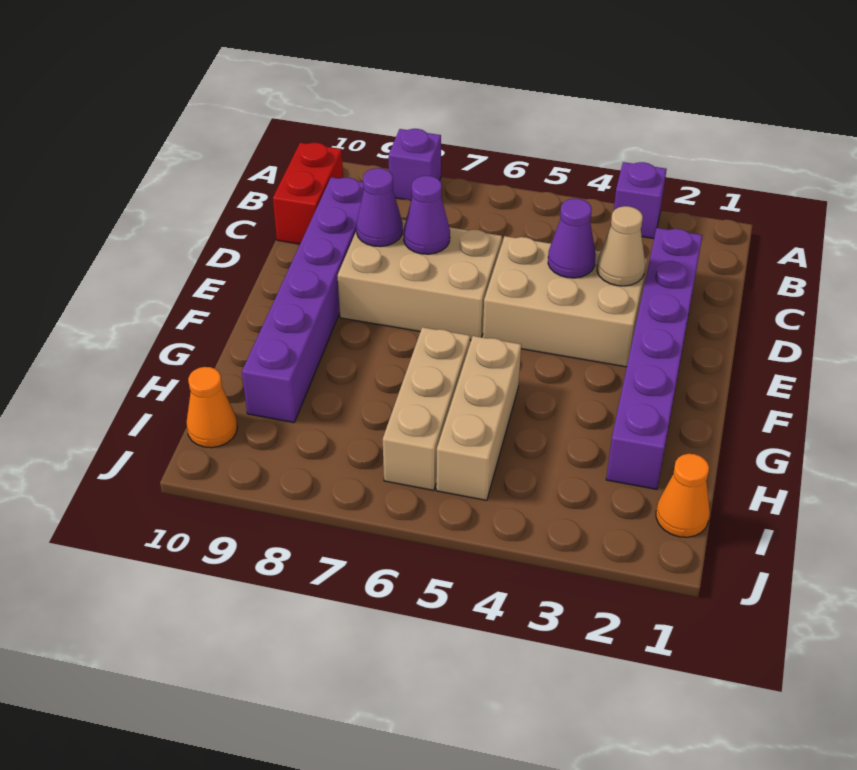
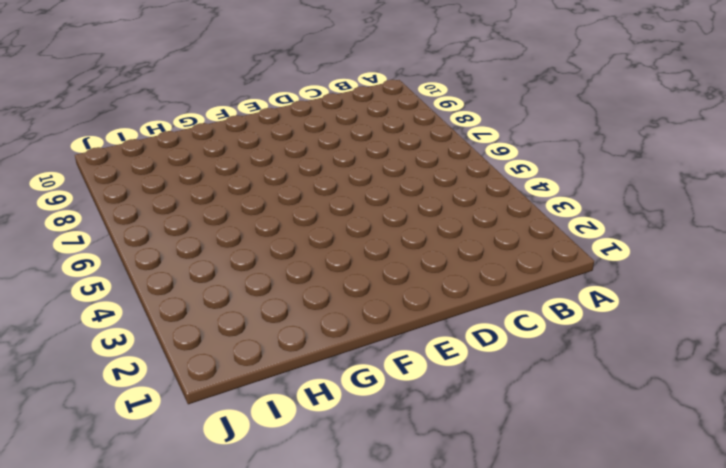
none -> purple brick A3 level 1
none -> purple brick A8 level 1
none -> red brick B10:C10 level 1

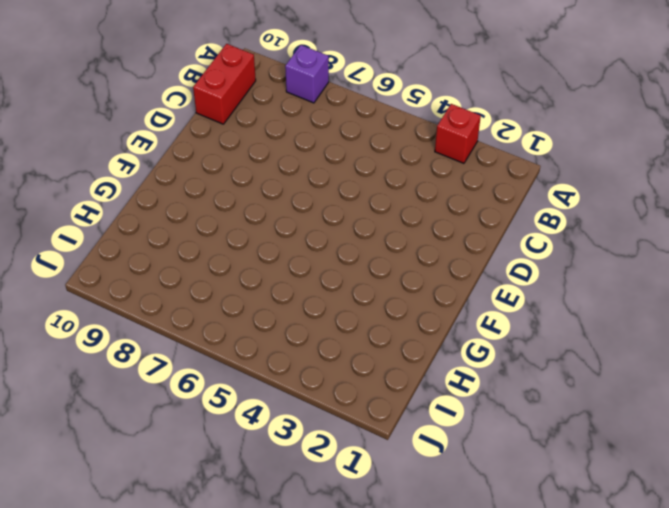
red brick A3 level 1 -> purple brick A3 level 1
none -> purple brick C2:H2 level 1
none -> purple brick C9:H9 level 1
none -> tan brick D3:E5 level 1

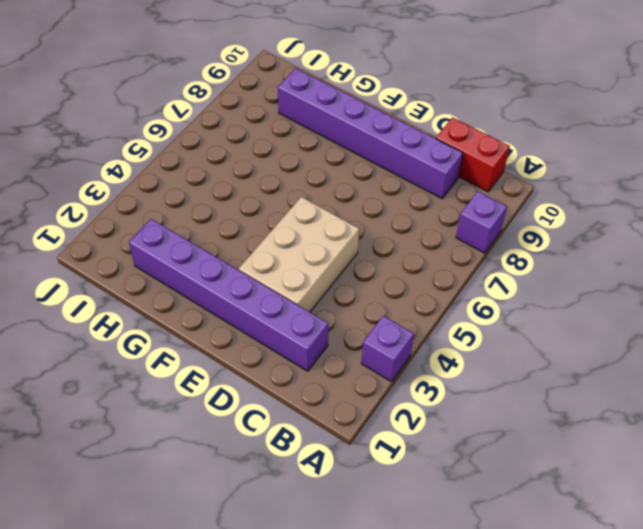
none -> tan brick D6:E8 level 1
none -> tan brick G5:I5 level 1
none -> tan brick G6:I6 level 1

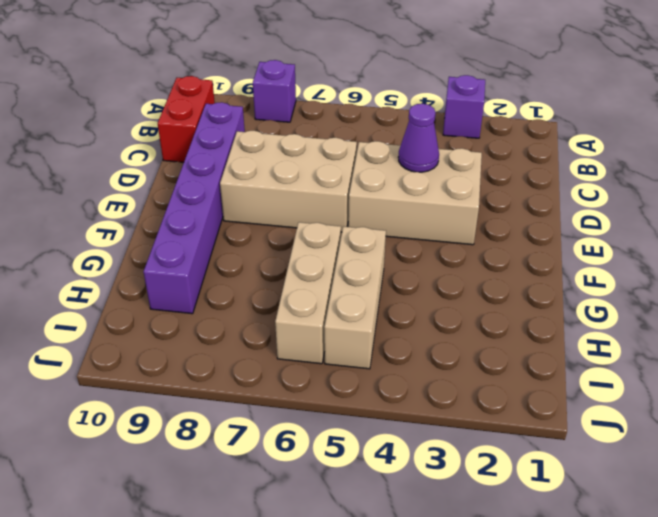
none -> purple brick C2:H2 level 1
none -> orange cone I1 level 1
none -> orange cone I10 level 1

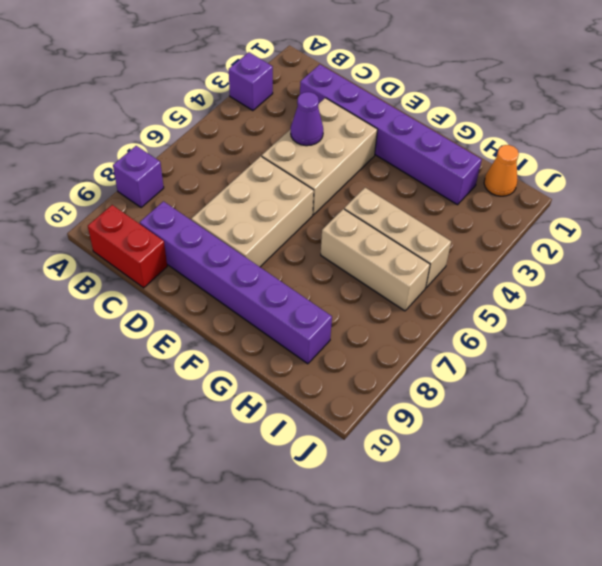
none -> orange cone I10 level 1
none -> tan cone D3 level 2
none -> purple cone D7 level 2

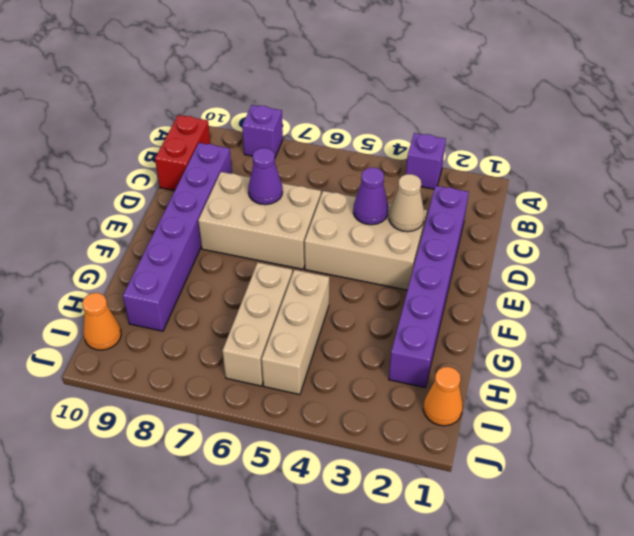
none -> purple cone D8 level 2

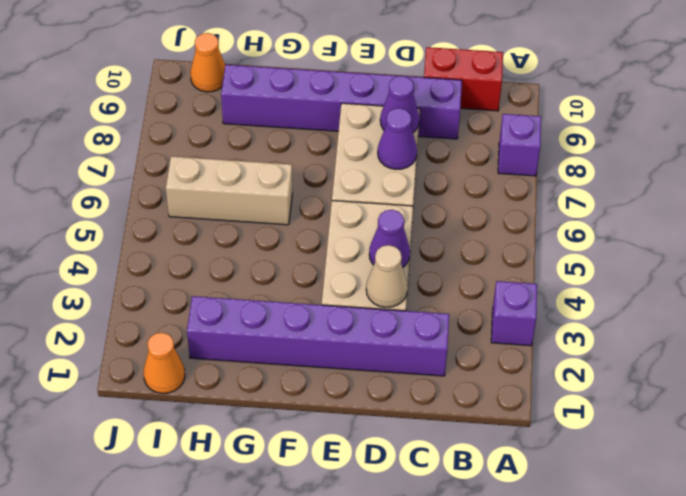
none -> tan brick G5:I5 level 1

